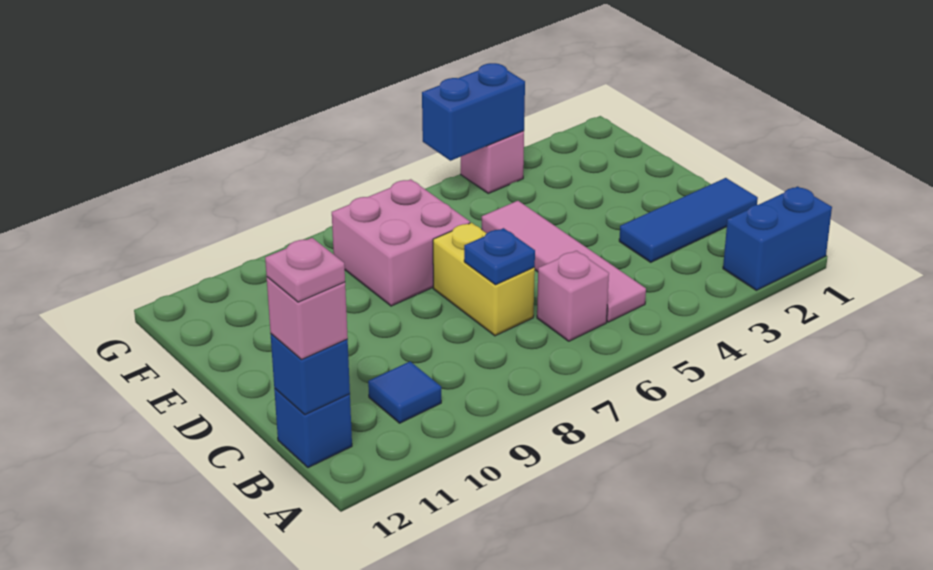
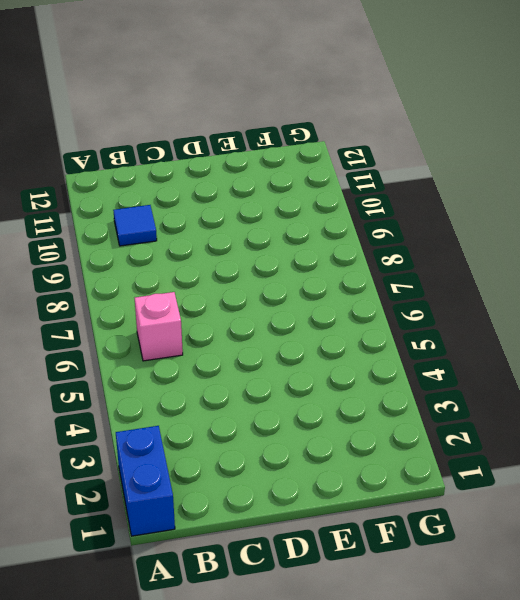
none -> pink tile B5:E5 level 1
none -> blue brick B12 level 1
none -> blue tile C1:C3 level 1

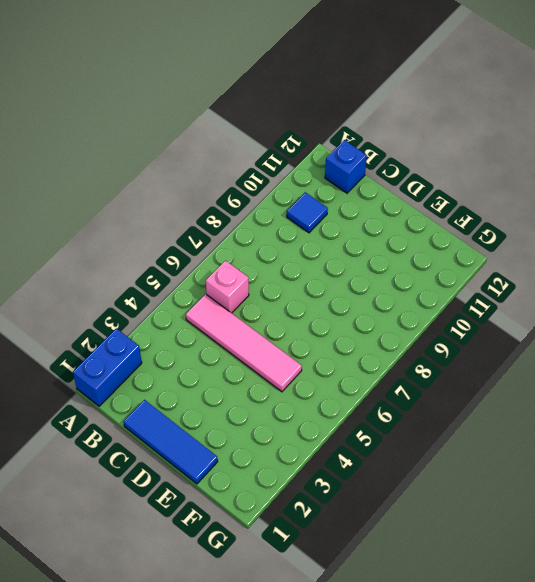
blue tile C1:E1 level 1 -> blue tile C1:C3 level 1
none -> yellow brick C7:D7 level 1
none -> pink brick E7:F8 level 1
none -> pink brick G4 level 1

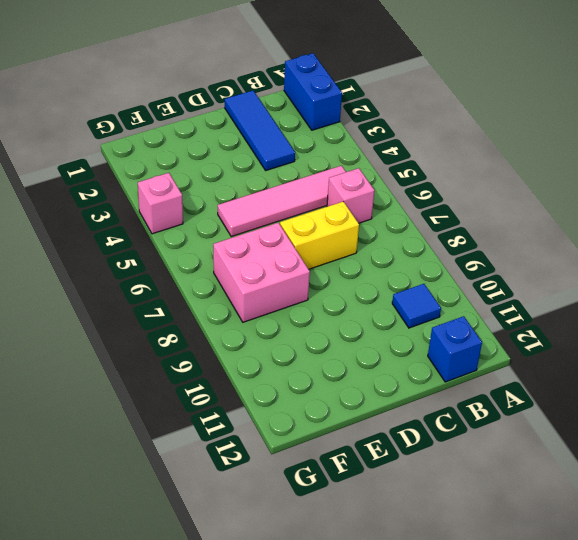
none -> blue brick B12 level 2
none -> blue plate C7 level 2
none -> blue brick G4:G5 level 2

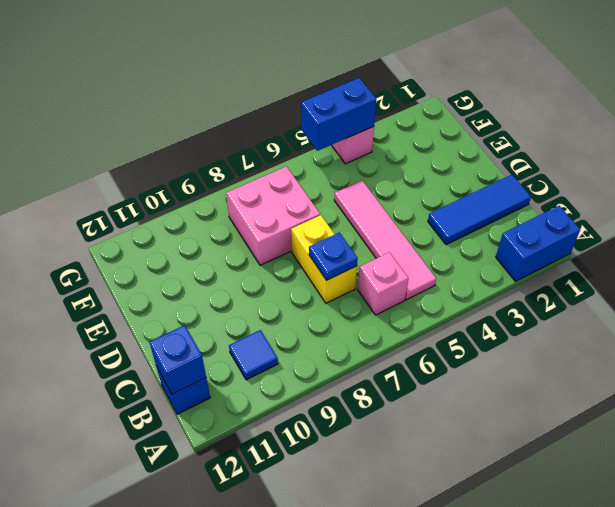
none -> pink brick B12 level 3
none -> pink plate B12 level 4

